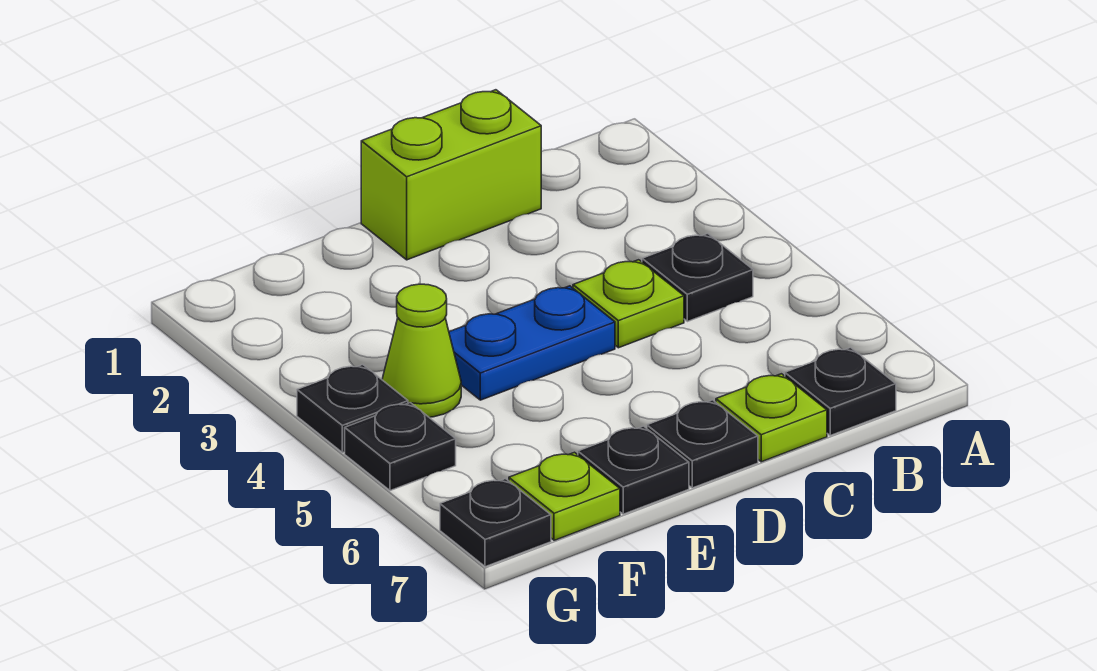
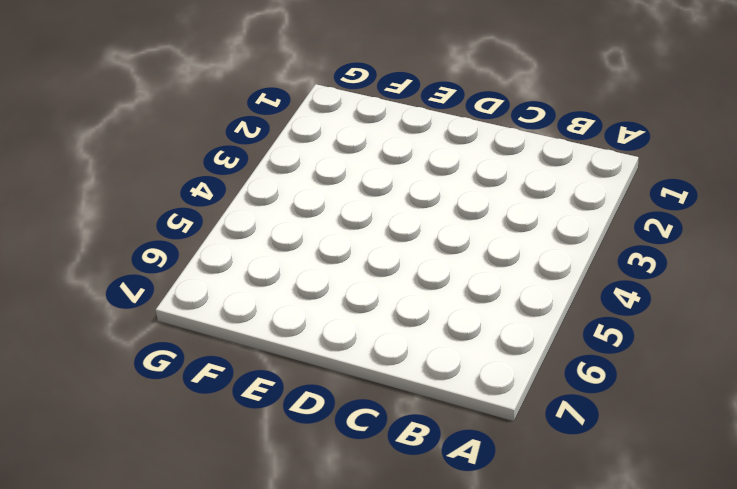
none -> black plate B4 level 1
none -> black plate B7 level 1
none -> lime brick C1:D1 level 1

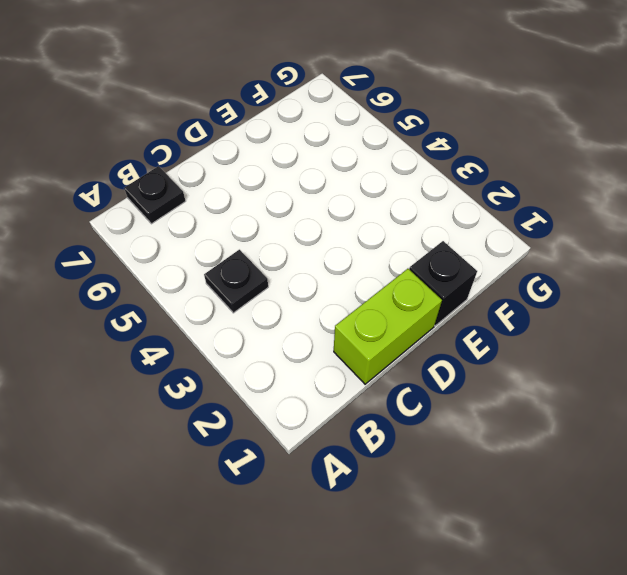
black brick E1 level 1 -> none
none -> lime plate C4 level 1
none -> lime plate C7 level 1
none -> blue plate D4:E4 level 1

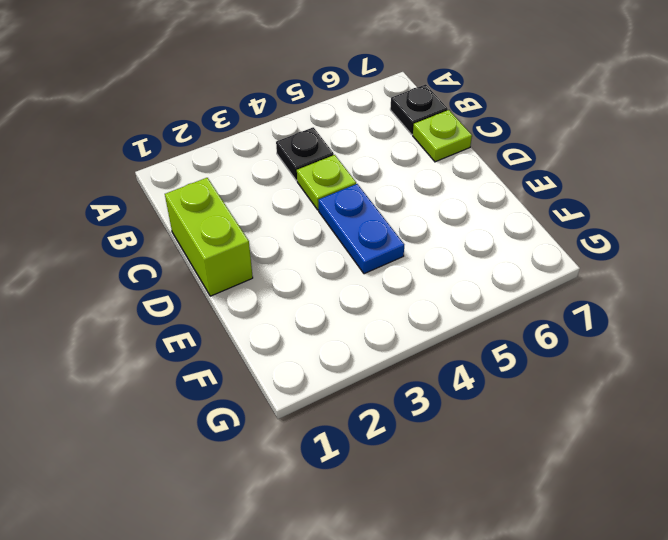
none -> black plate D7 level 1
none -> black plate E7 level 1
none -> lime cone F4 level 1

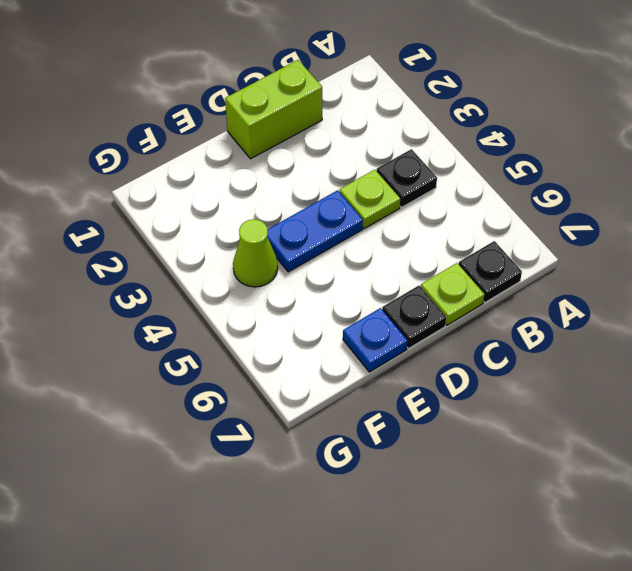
blue plate E7 level 1 -> black plate E7 level 1
none -> lime plate F7 level 1
none -> black plate G4 level 1
none -> black plate G5 level 1

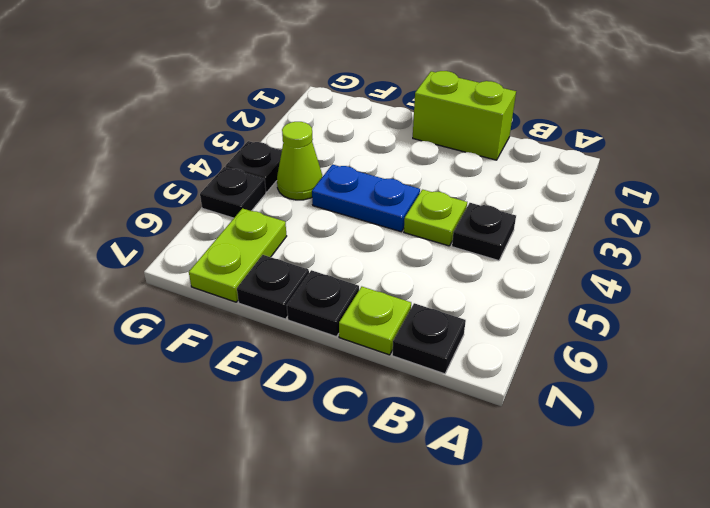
lime plate F6:F7 level 1 -> lime plate F7 level 1
none -> black plate G7 level 1

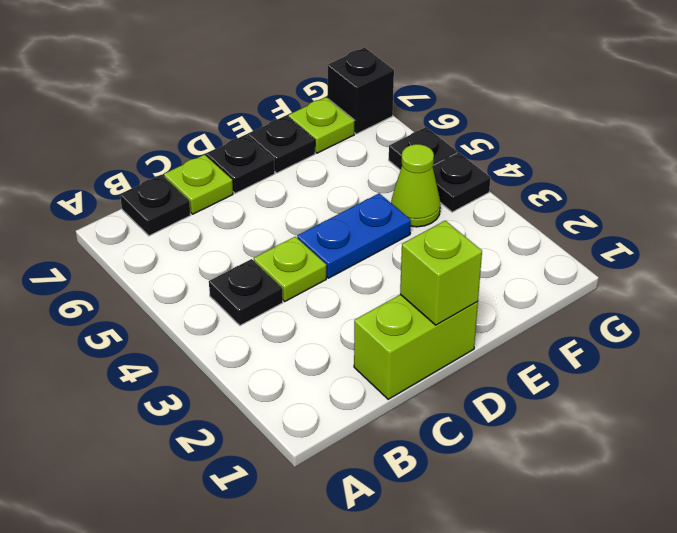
lime brick D1 level 2 -> none
black brick G7 level 1 -> black plate G7 level 1

